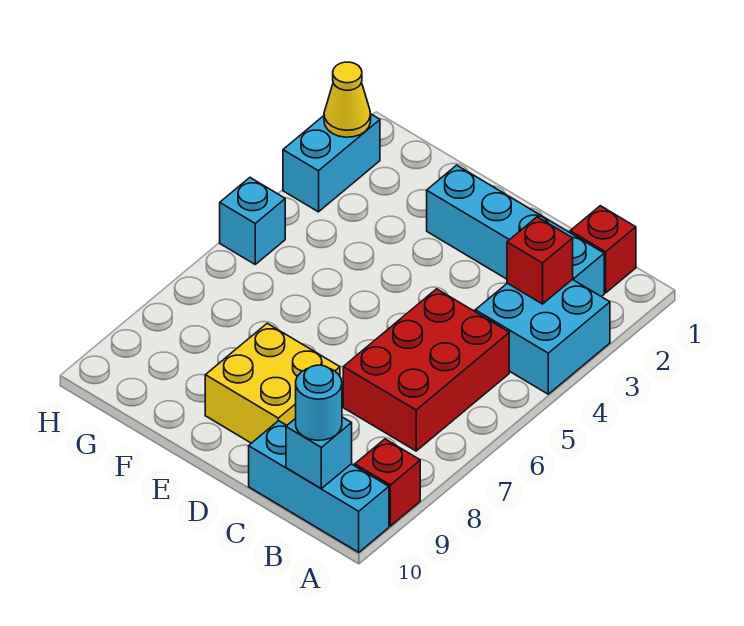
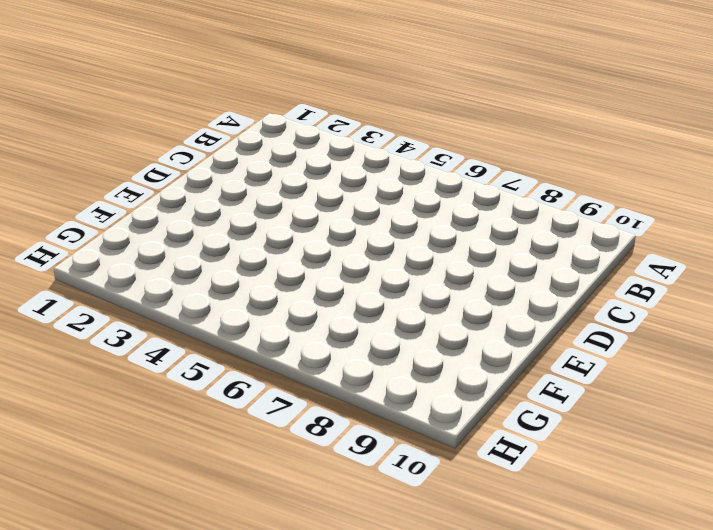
none -> cyan brick A3:B4 level 1
none -> red brick A9 level 1
none -> cyan brick A10:C10 level 1

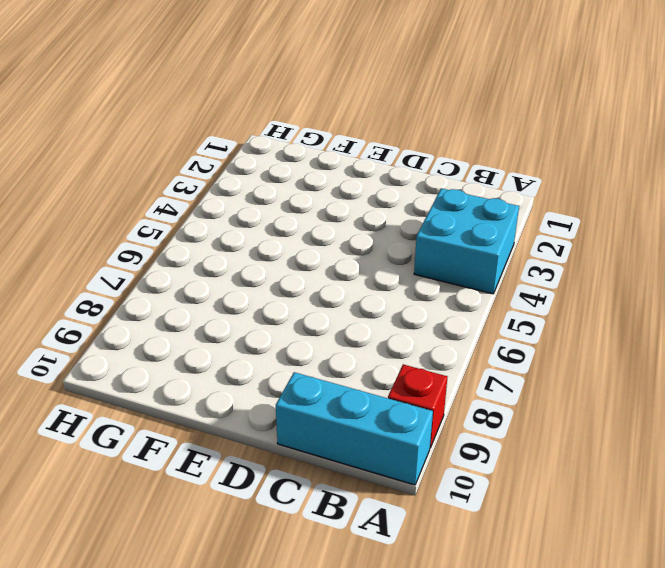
none -> red brick B1 level 1
none -> cyan brick B2:E2 level 1
none -> red brick B5:C7 level 1

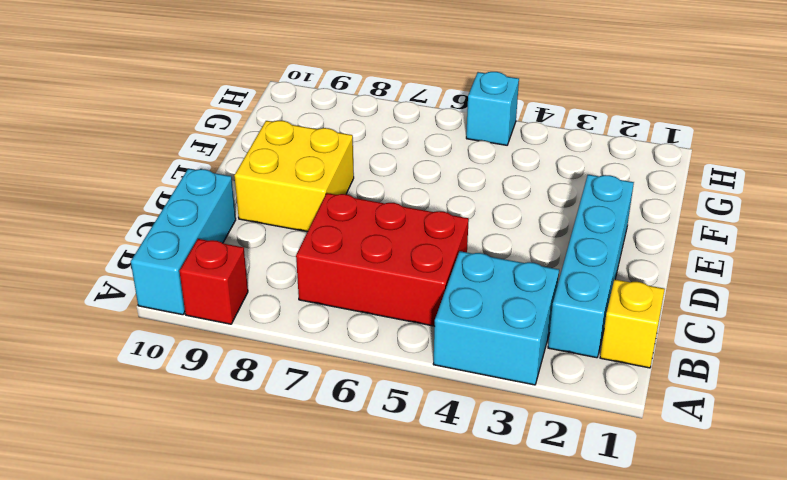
yellow brick B1 level 1 -> red brick B1 level 1
none -> cyan brick H2:H3 level 1
none -> red brick B3 level 2
none -> cyan brick B10 level 2

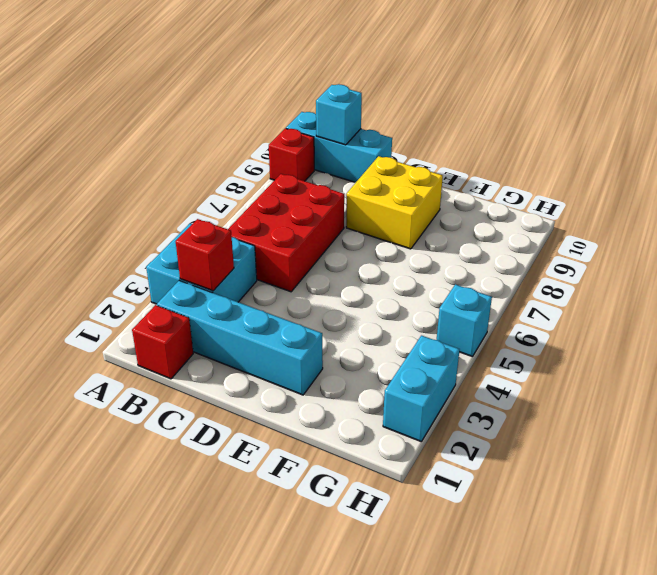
none -> yellow cone H2 level 2
none -> cyan round brick B10 level 3

